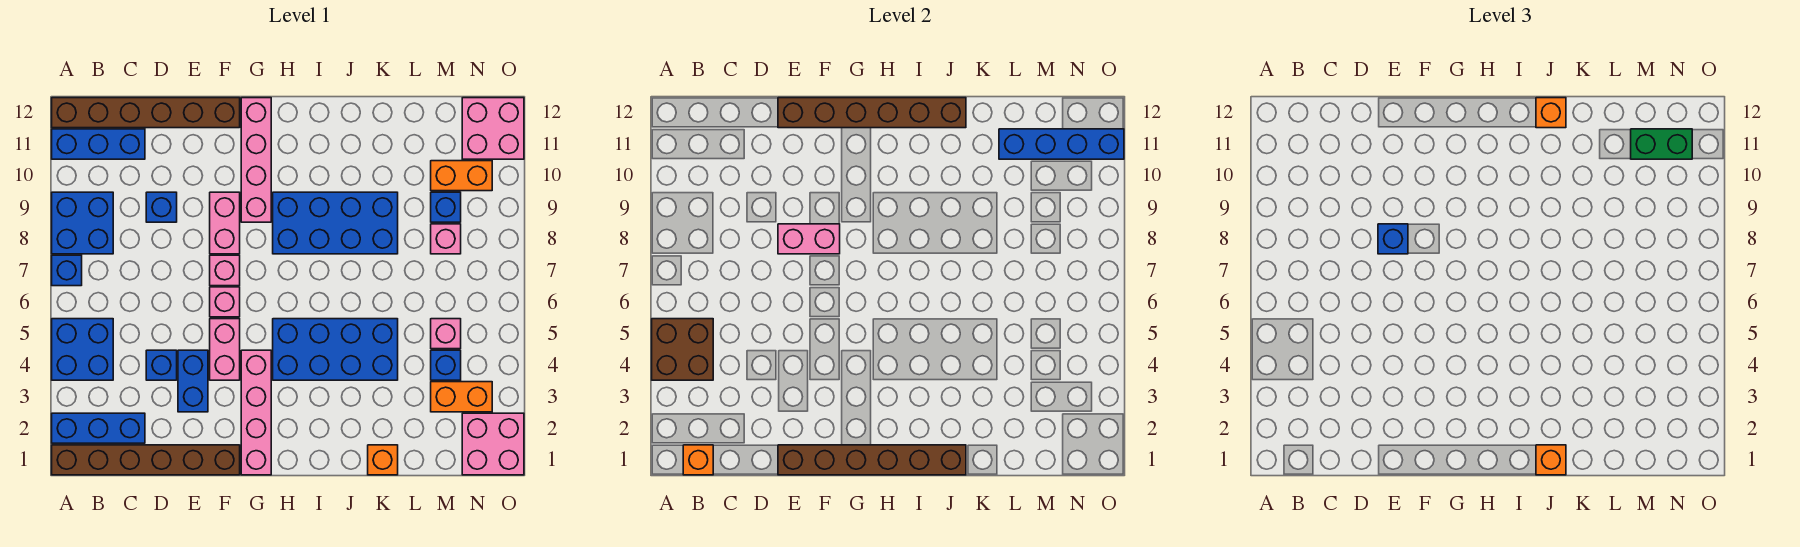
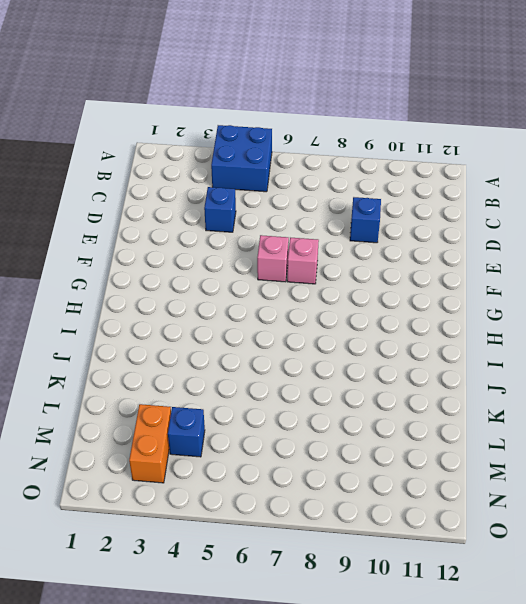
none -> brown brick A1:F1 level 1
none -> blue brick A2:C2 level 1
none -> blue brick A7 level 1
none -> blue brick A8:B9 level 1

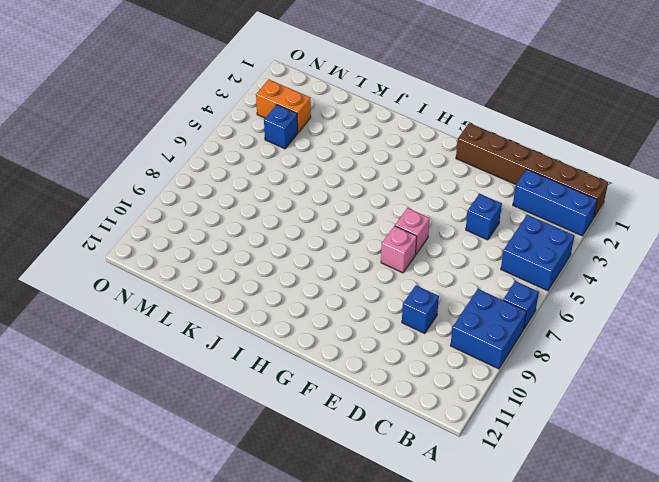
none -> blue brick A11:C11 level 1
none -> brown brick A12:F12 level 1
none -> blue brick E3:E4 level 1
none -> pink brick F4:F5 level 1

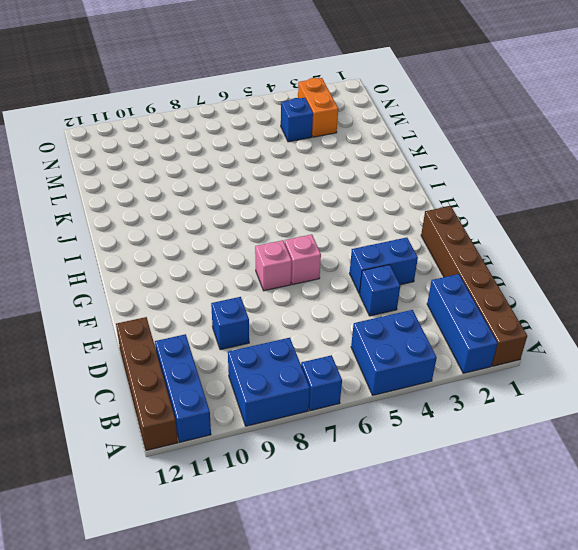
brown brick A12:D12 level 1 -> brown brick A12:F12 level 1
none -> pink brick F4:F5 level 1
none -> pink brick F8:F9 level 1
none -> pink brick G1:G4 level 1
none -> pink brick G9:G12 level 1

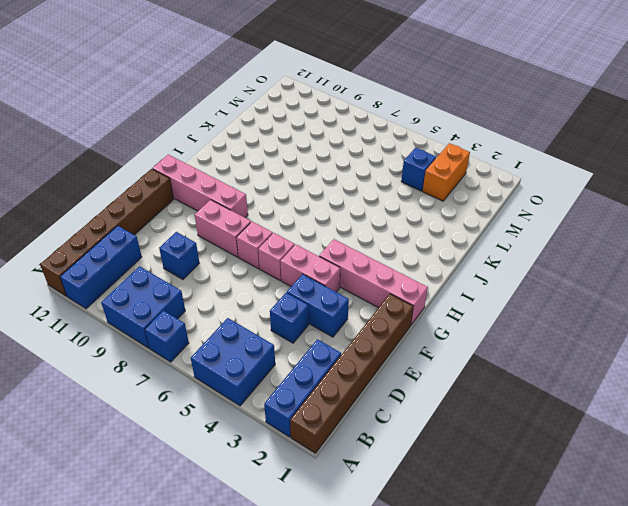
none -> blue brick H4:K5 level 1
none -> blue brick H8:K9 level 1
none -> orange brick K1 level 1
none -> pink brick M5 level 1

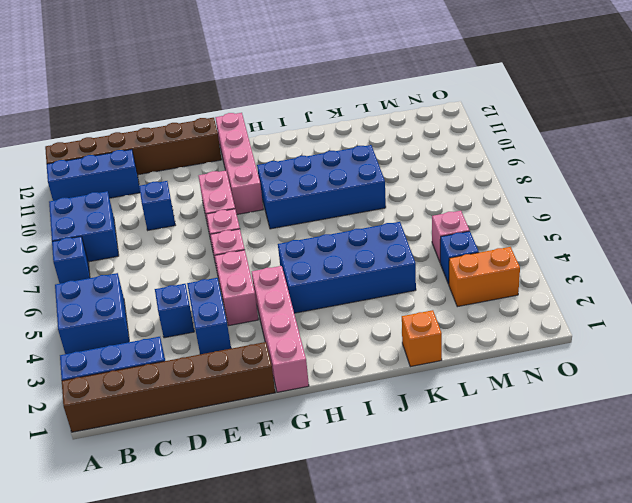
none -> pink brick M8 level 1
none -> blue brick M9 level 1
none -> orange brick M10:N10 level 1
none -> pink brick N1:O2 level 1

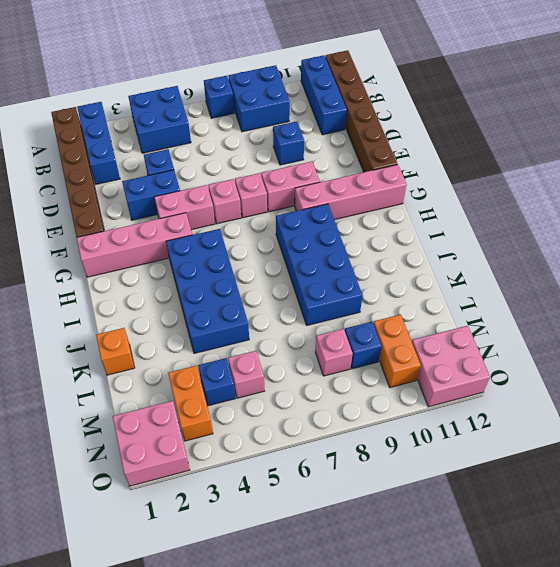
none -> brown brick A4:B5 level 2
none -> orange brick B1 level 2
none -> brown brick E1:J1 level 2
none -> pink brick E8:F8 level 2

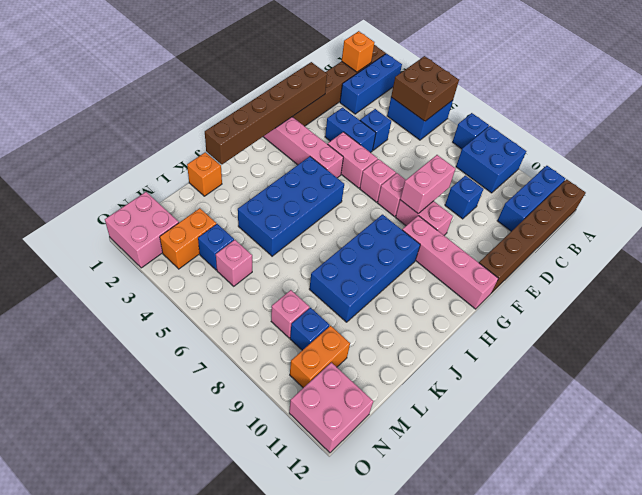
none -> brown brick E12:J12 level 2
none -> blue brick L11:O11 level 2
none -> blue brick E8 level 3
none -> orange brick J1 level 3

